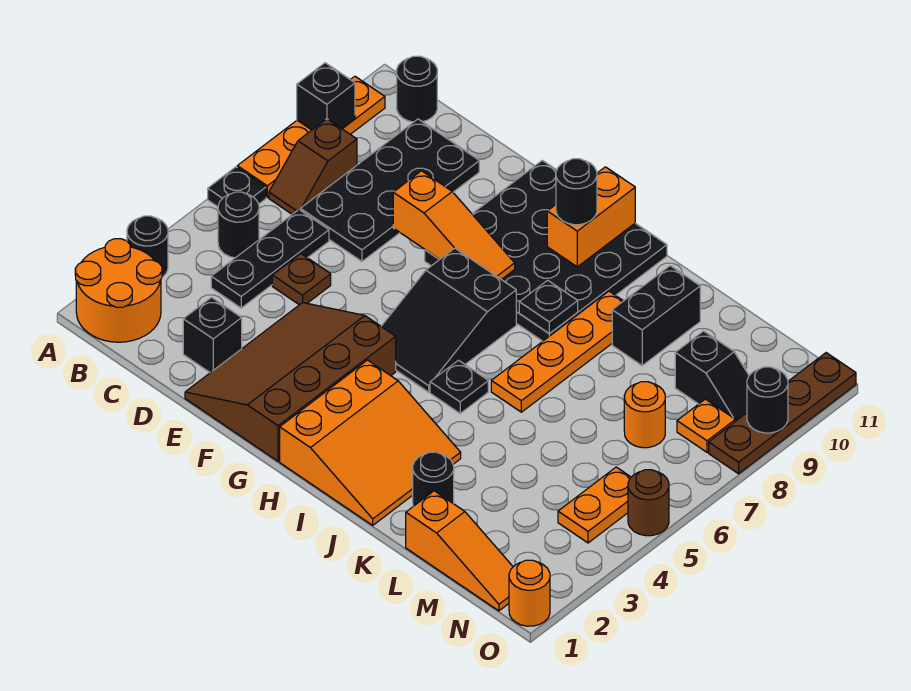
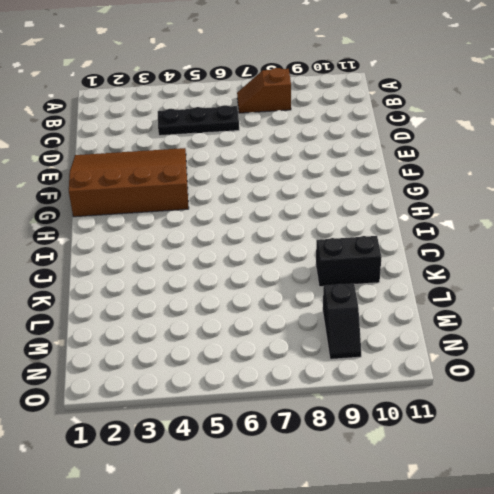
none -> orange round brick A1:B2 level 1
none -> black round brick A3 level 1
none -> black plate A6 level 1
none -> orange plate A7:A10 level 1

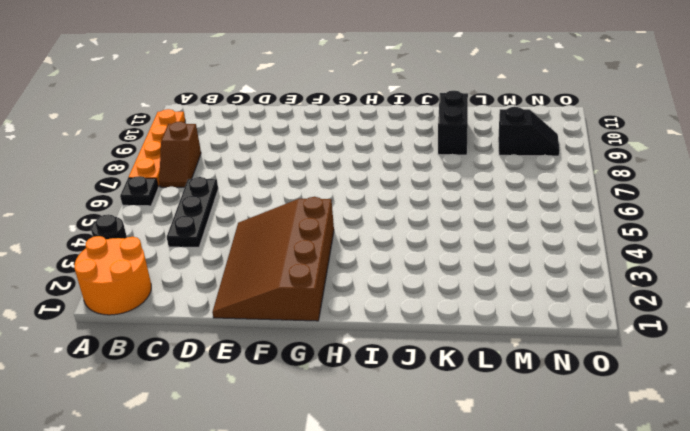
none -> black round brick B5 level 1
none -> black round brick B11 level 1
none -> black plate C7:D10 level 1
none -> black brick D2 level 1

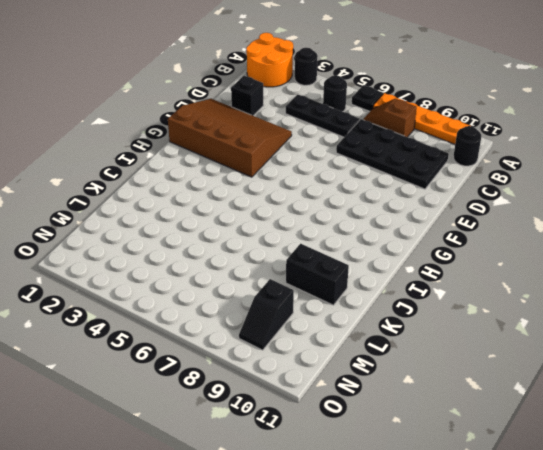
none -> brown plate D5 level 1
none -> black plate F8:I11 level 1
none -> black slope G5:H7 level 1 top 7
none -> orange slope H1:J3 level 1 top H

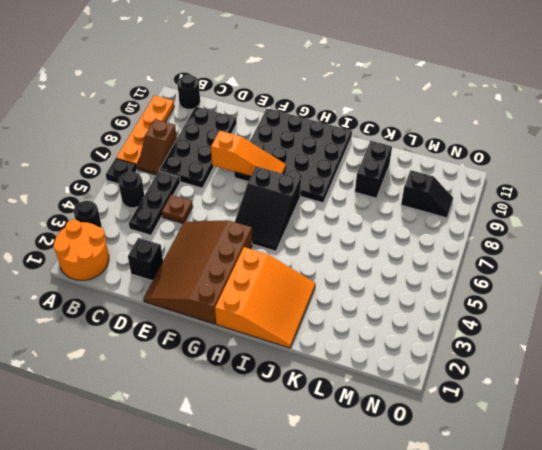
none -> black plate I5 level 1
none -> orange plate J6:J9 level 1
none -> black round brick K2 level 1
none -> orange slope L1:N1 level 1 top L

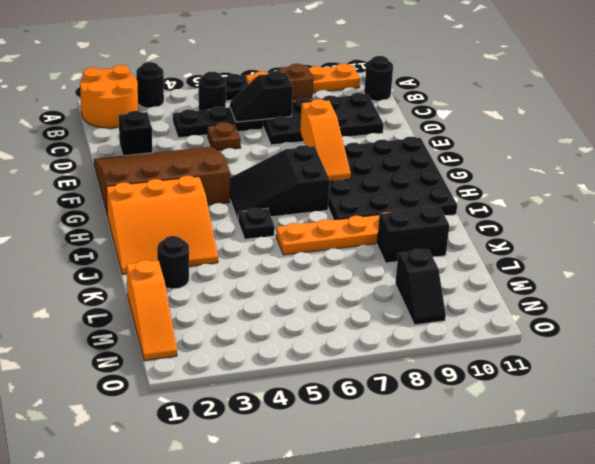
black slope C6:C7 level 2 top 7 -> none
none -> orange round brick M7 level 1
none -> orange plate N4:N5 level 1
none -> orange plate N8 level 1
none -> orange round brick O1 level 1

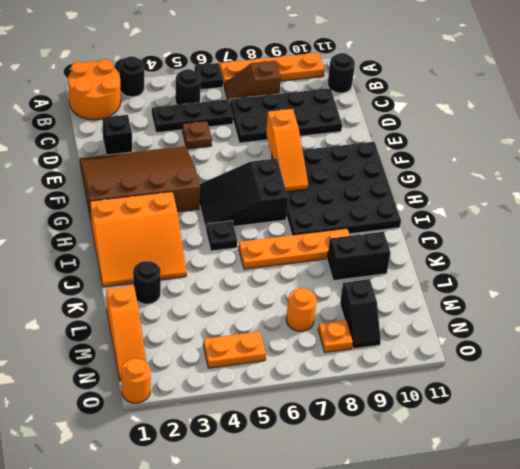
none -> brown round brick O5 level 1
none -> brown plate O8:O11 level 1
none -> black brick A9 level 2
none -> orange brick H10:H11 level 2

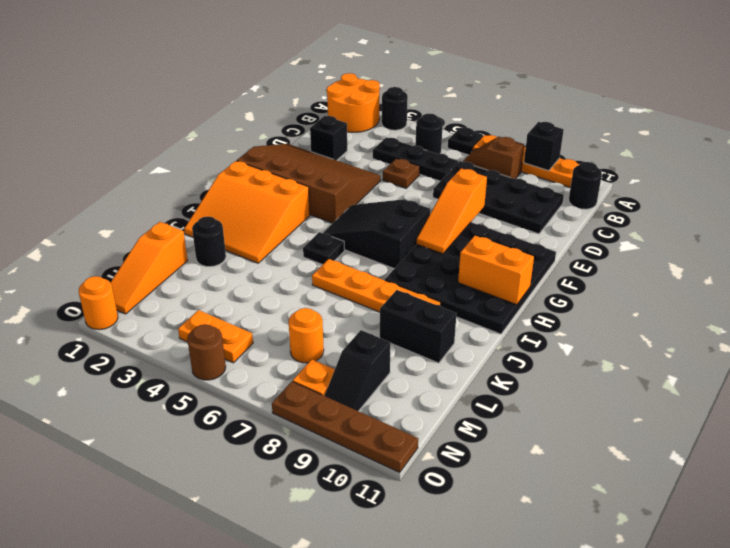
none -> black plate I8 level 2
none -> black round brick O9 level 2
none -> black round brick H10 level 3

